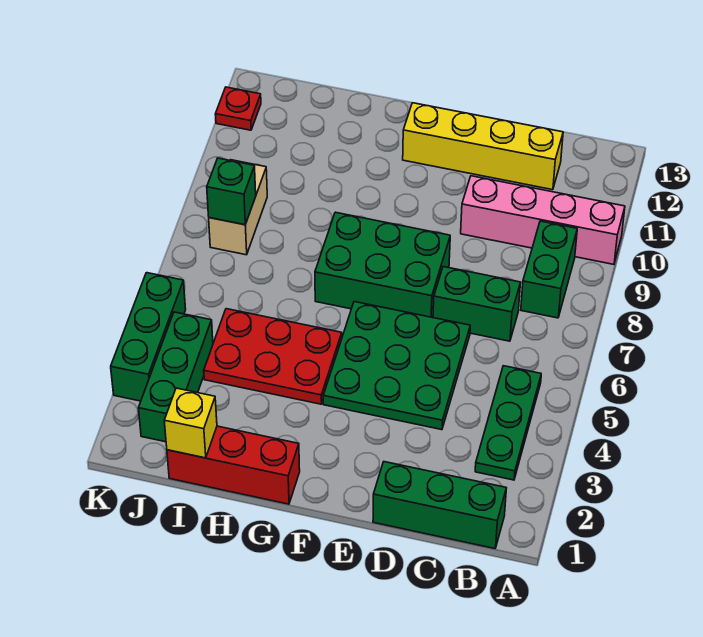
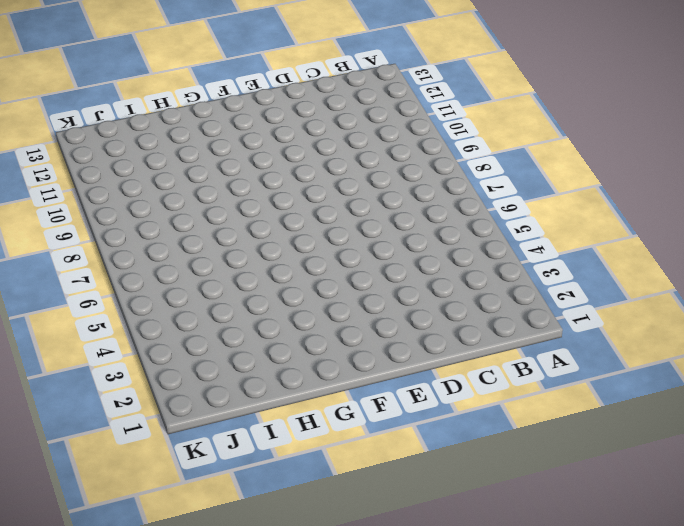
none -> pink brick A10:D10 level 1
none -> green brick B1:D1 level 1
none -> green plate B3:B5 level 1

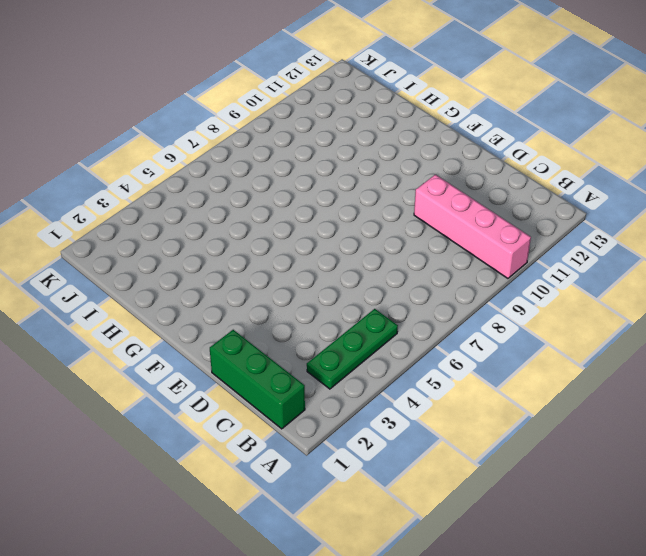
none -> green brick B8:B9 level 1
none -> green brick C7:D7 level 1
none -> yellow brick C12:F12 level 1

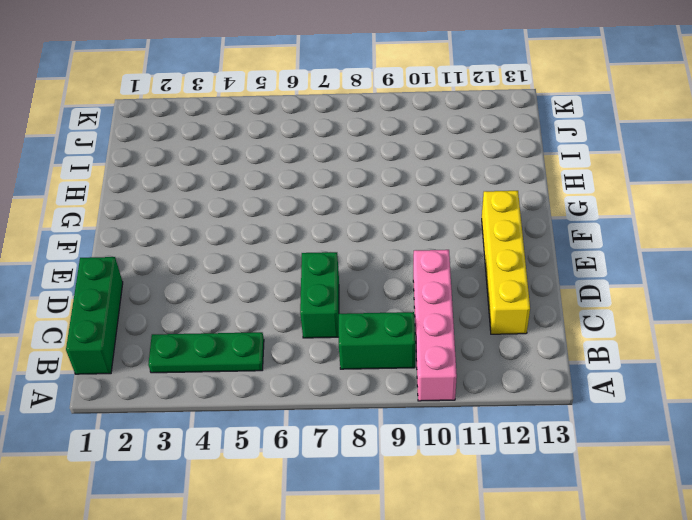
none -> green plate D4:F6 level 1
none -> green brick E7:G8 level 1
none -> red brick G1:I1 level 1

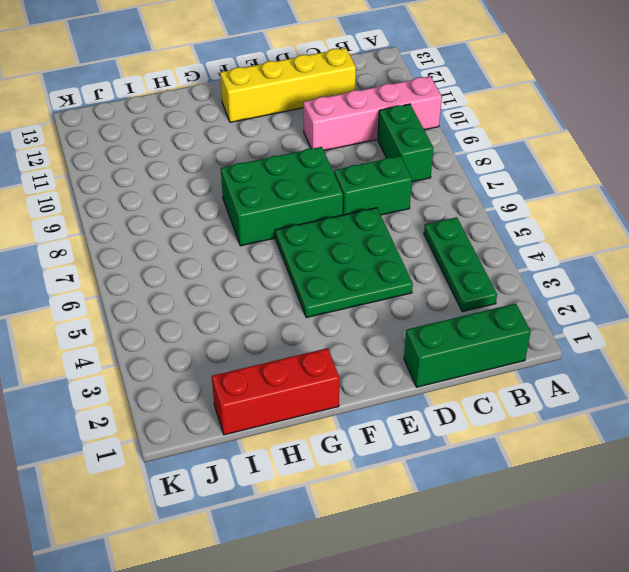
none -> red plate G4:I5 level 1
none -> green brick J2:J4 level 1
none -> tan brick J8:J9 level 1

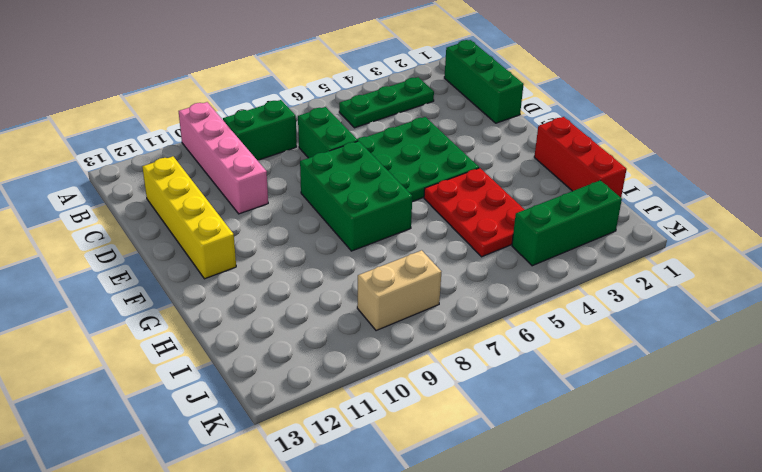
none -> green brick K3:K5 level 1
none -> red plate K12 level 1
none -> yellow brick I1 level 2

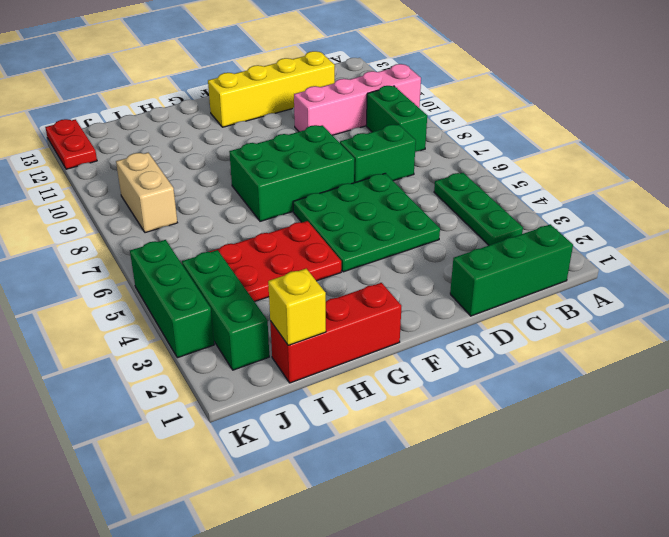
red plate K12:K13 level 1 -> red plate K12 level 1
none -> green brick J8 level 2

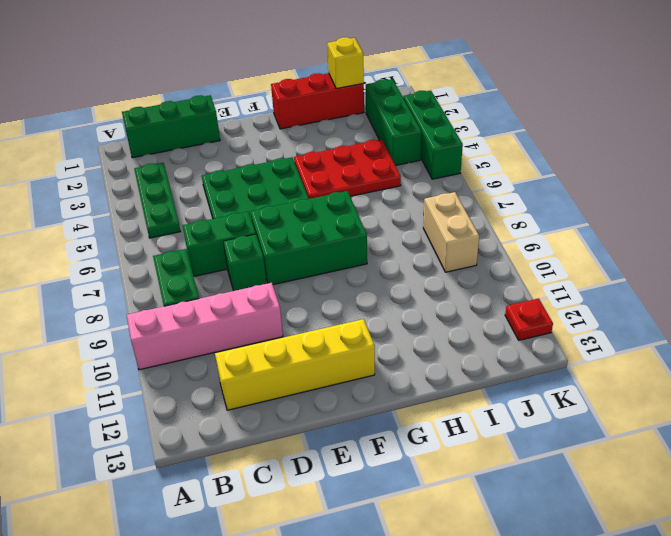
green brick D8 level 1 -> green brick J8 level 2

